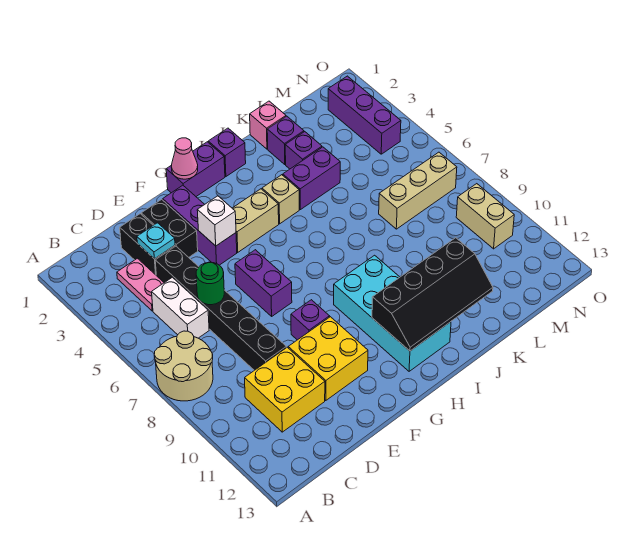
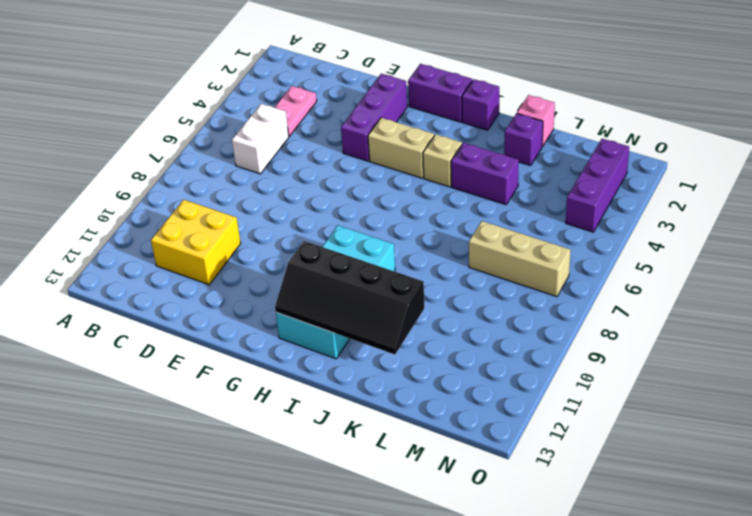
none -> tan round brick A7:B8 level 1
none -> black brick D2:D3 level 1
none -> black brick D4:D9 level 1

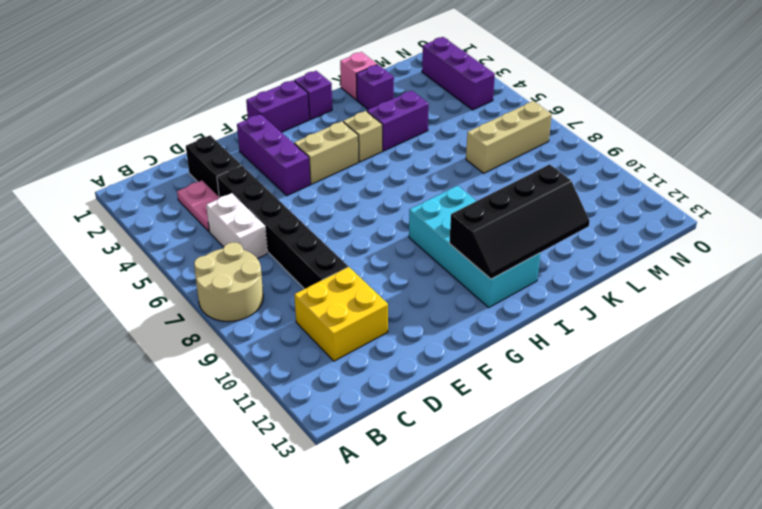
none -> black brick E2:E3 level 1
none -> yellow brick E10:F11 level 1
none -> purple brick F6:F7 level 1

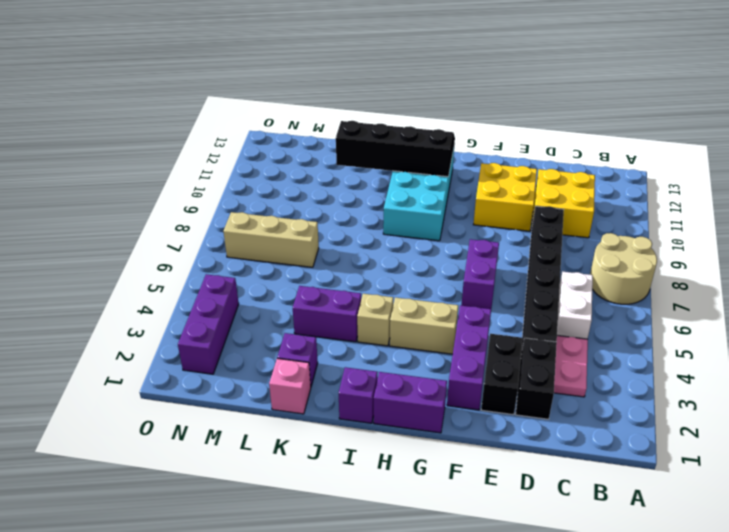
none -> purple brick F9 level 1
none -> purple brick K3 level 1
none -> tan brick N9:N10 level 1

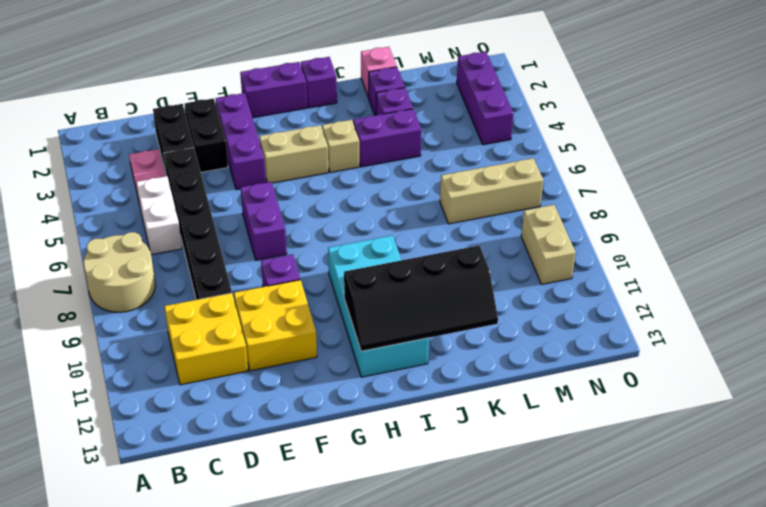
none -> cyan plate D3 level 2
none -> green round brick D6 level 2
none -> white brick F4 level 2

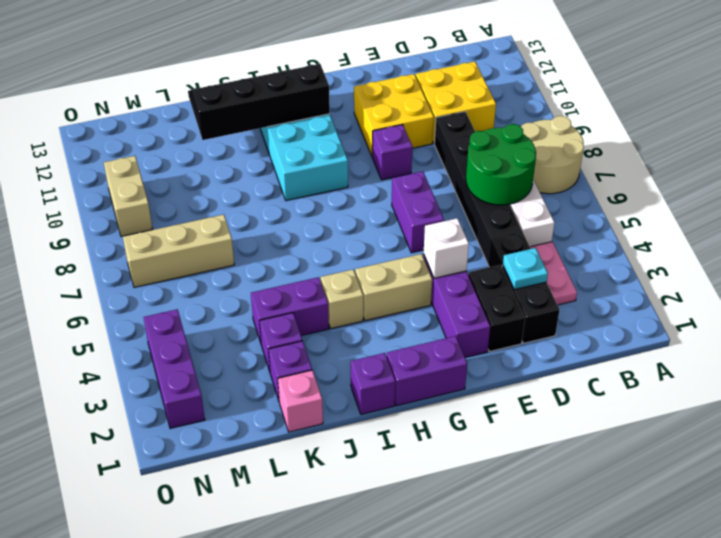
green round brick C6:D7 level 2 -> green round brick D6 level 2
none -> pink cone G1 level 2

